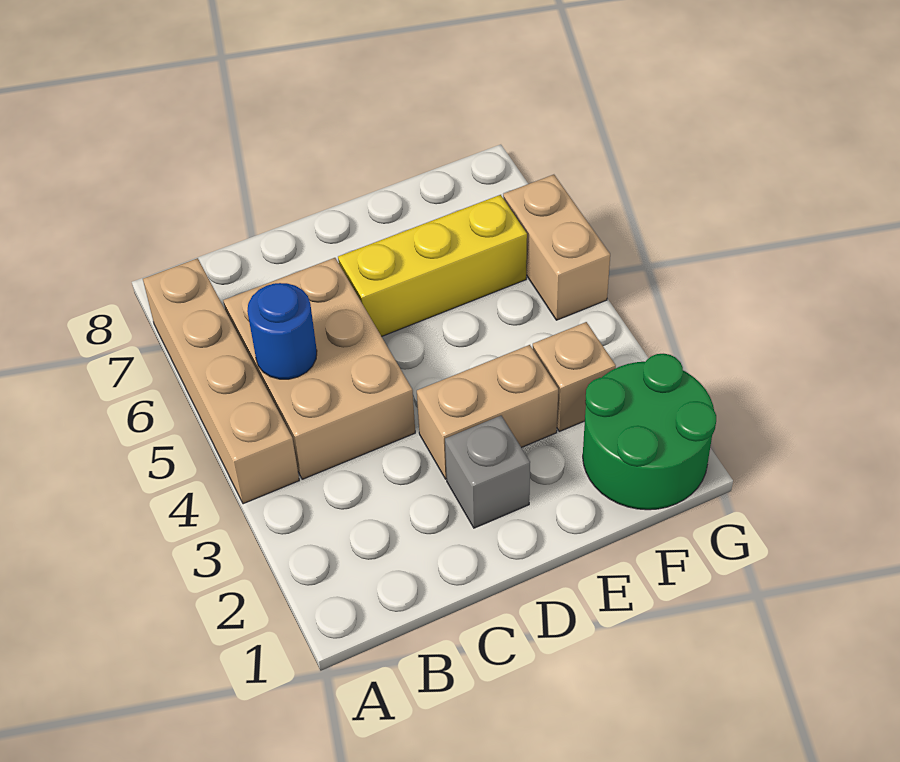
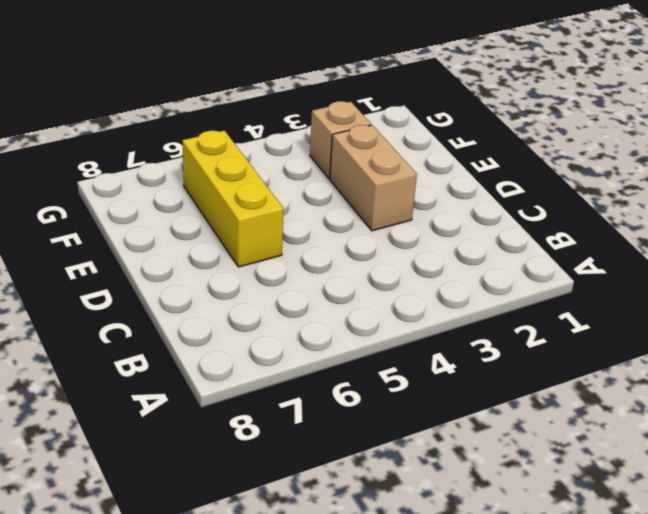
none -> tan brick A4:A7 level 1
none -> tan brick B4:C6 level 1

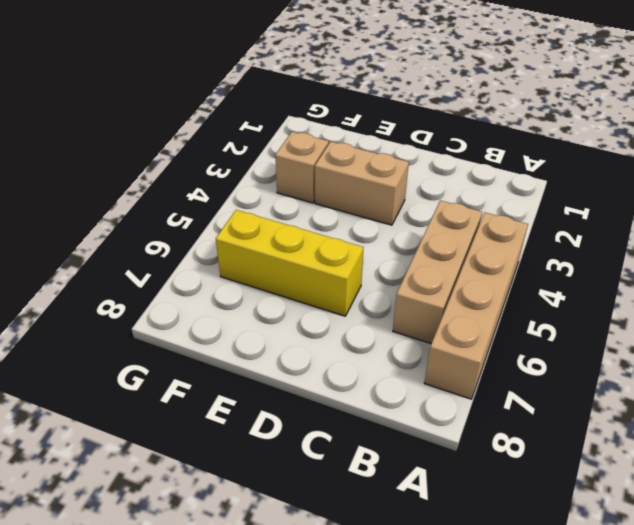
tan brick B4:B6 level 1 -> tan brick B4:C6 level 1
none -> grey brick D2 level 1
none -> green round brick F1:G2 level 1

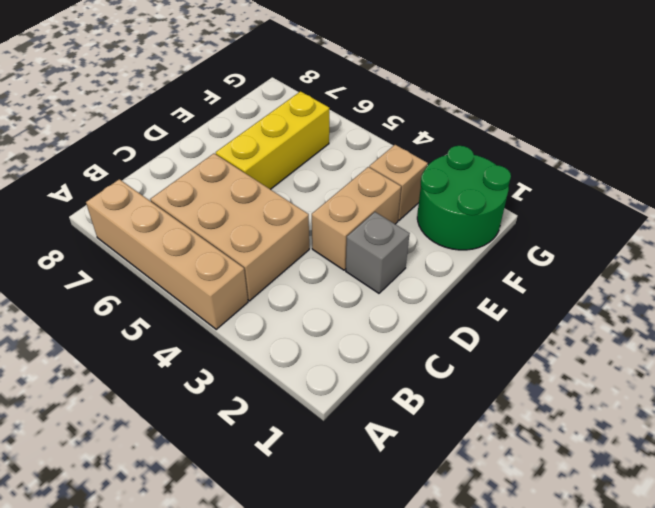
none -> tan brick G5:G6 level 1
none -> blue round brick B5 level 2

